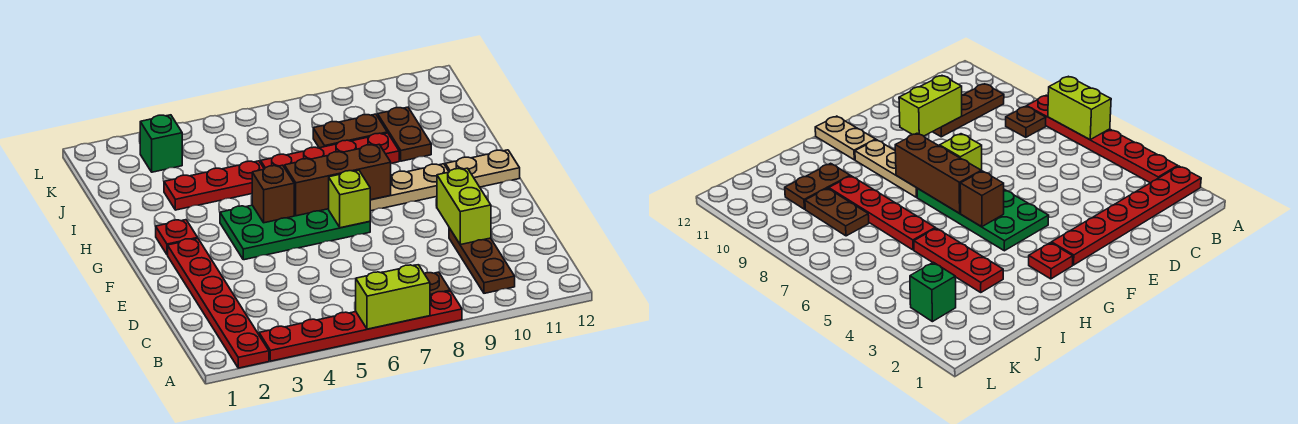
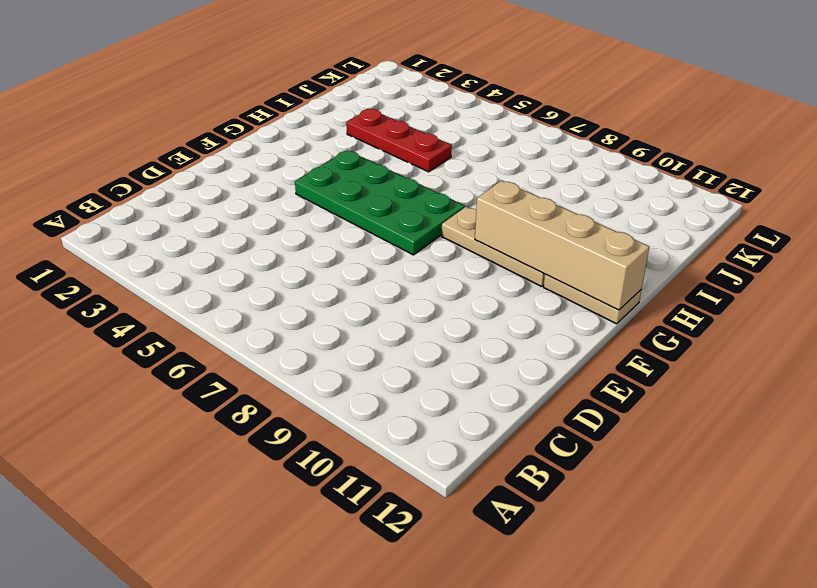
tan brick G9:G12 level 2 -> none
none -> red plate A2:F2 level 1
none -> red plate A3:A8 level 1
none -> brown plate B8 level 1

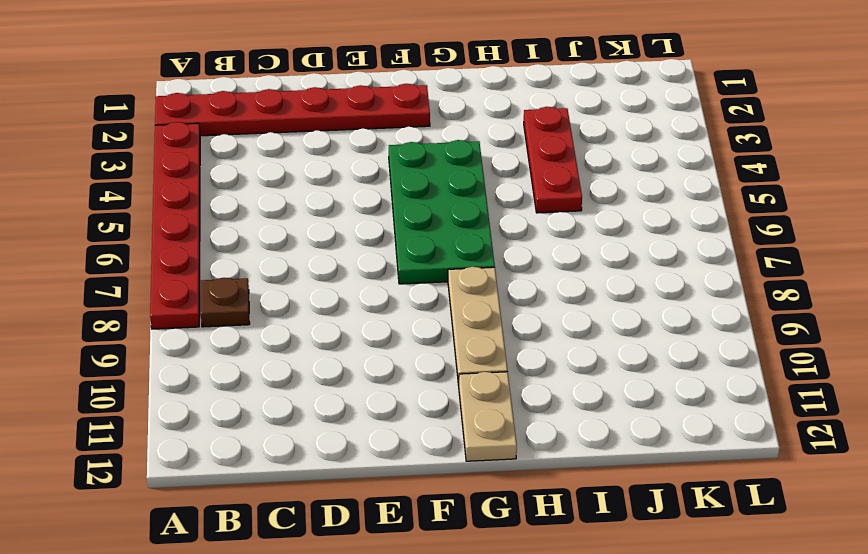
none -> brown plate B10:D10 level 1
none -> red plate G2 level 1
none -> red plate I6:I9 level 1

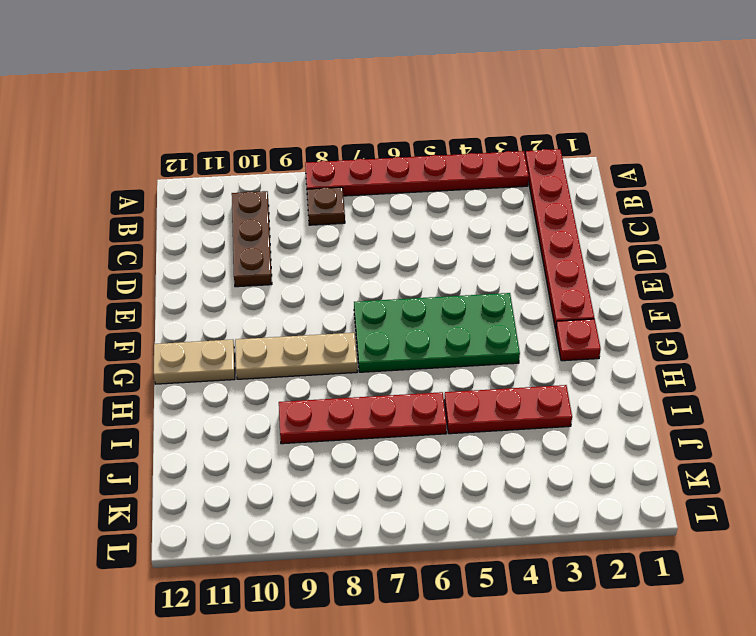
none -> brown plate I10:J10 level 1
none -> brown plate J8:J9 level 1
none -> green brick K3 level 1

